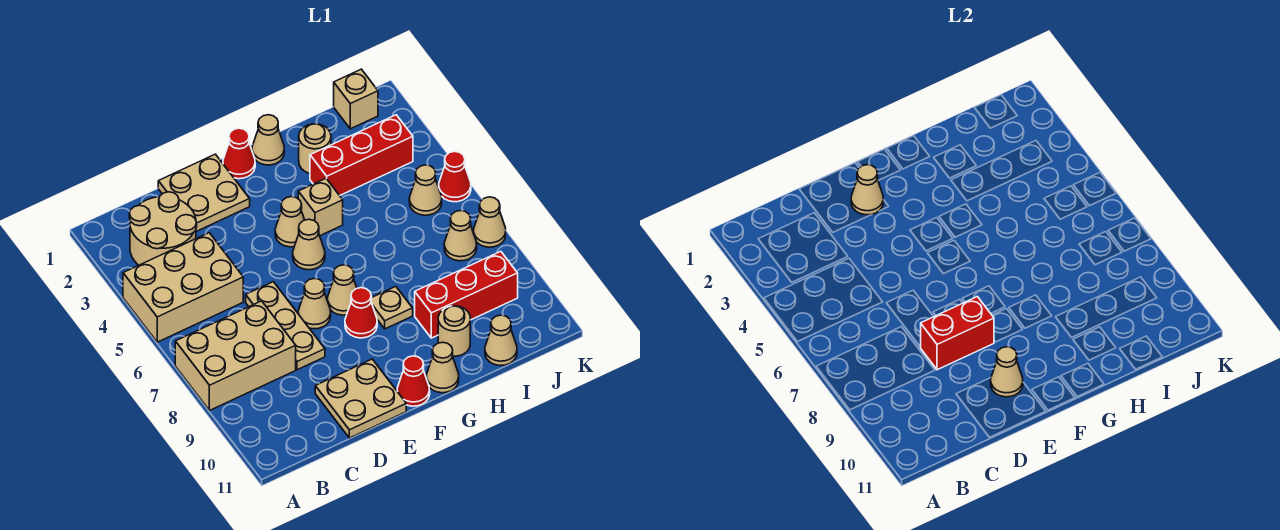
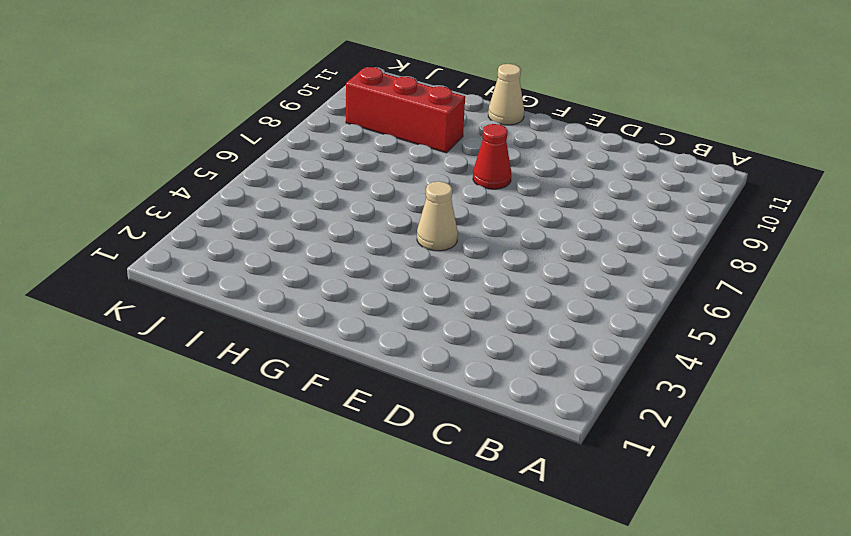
none -> tan brick A4:C5 level 1
none -> tan brick A7:C8 level 1
none -> tan round brick B2:C3 level 1
none -> tan plate D1:E2 level 1

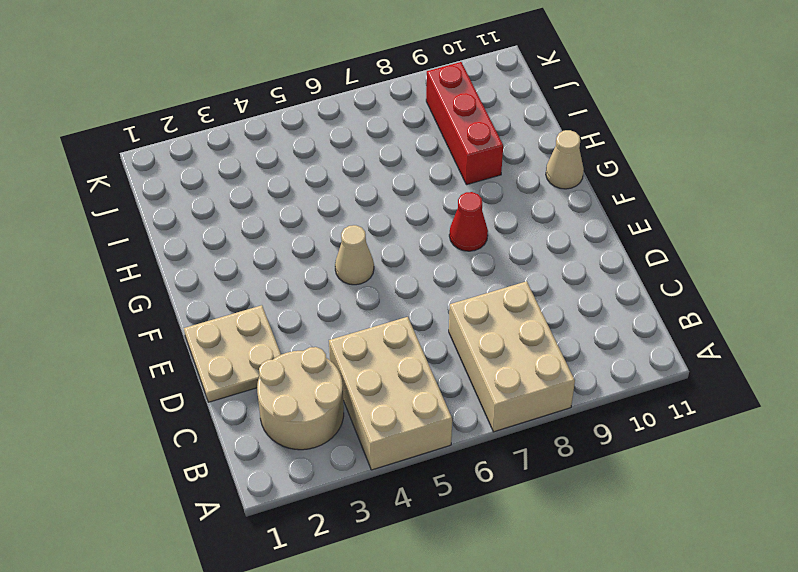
none -> tan plate D6:D8 level 1
none -> tan plate D10:E11 level 1
none -> tan cone E7 level 1
none -> red cone F1 level 1

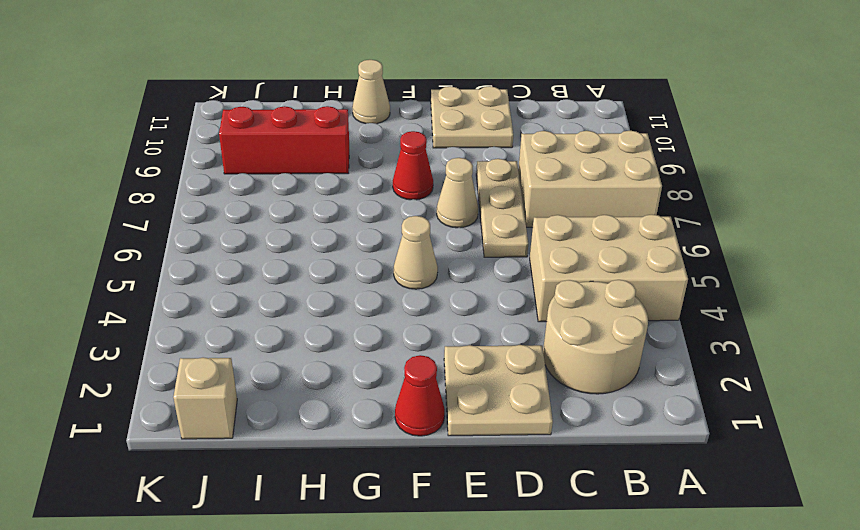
none -> tan cone F4 level 1
none -> tan cone F7 level 1
none -> red cone F11 level 1
none -> tan cone G1 level 1

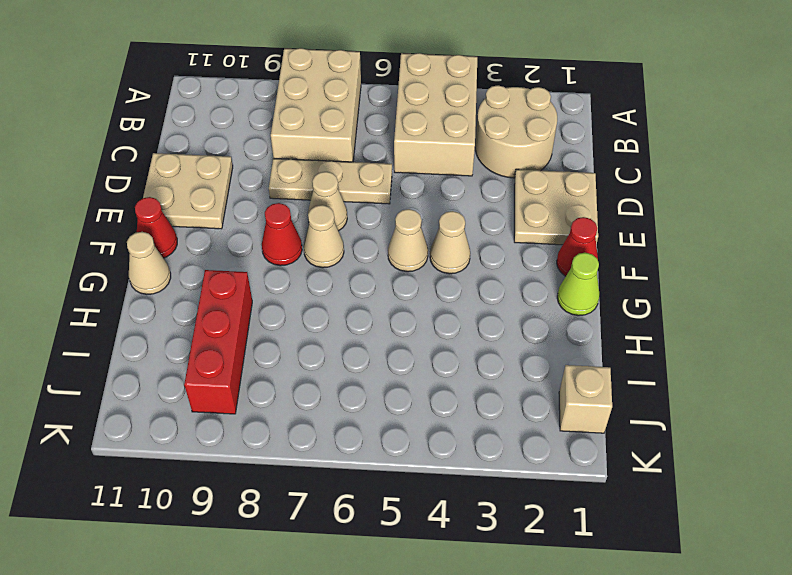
lime cone G1 level 1 -> tan cone G1 level 1
none -> tan brick G4 level 1
none -> tan plate G8 level 1
none -> tan round brick H2 level 1
none -> red brick H3:J3 level 1

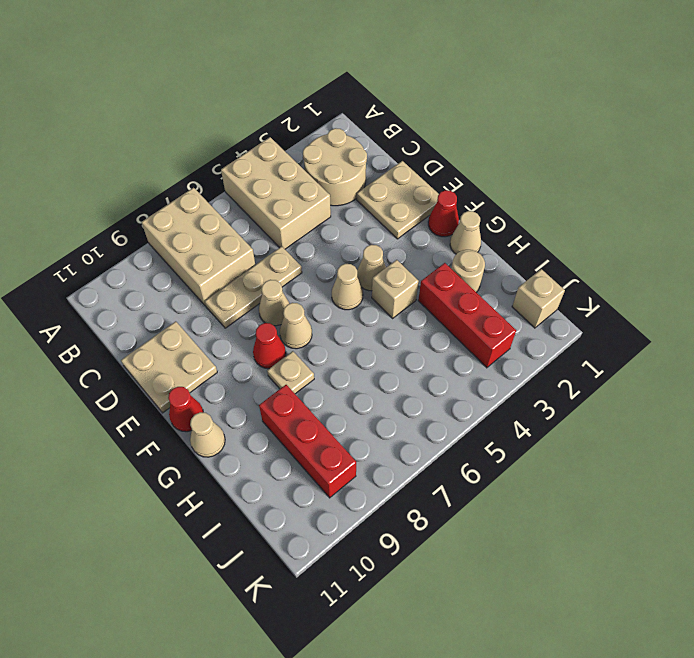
none -> tan round brick H10 level 1
none -> tan cone I11 level 1
none -> tan cone J5 level 1
none -> tan cone J7 level 1

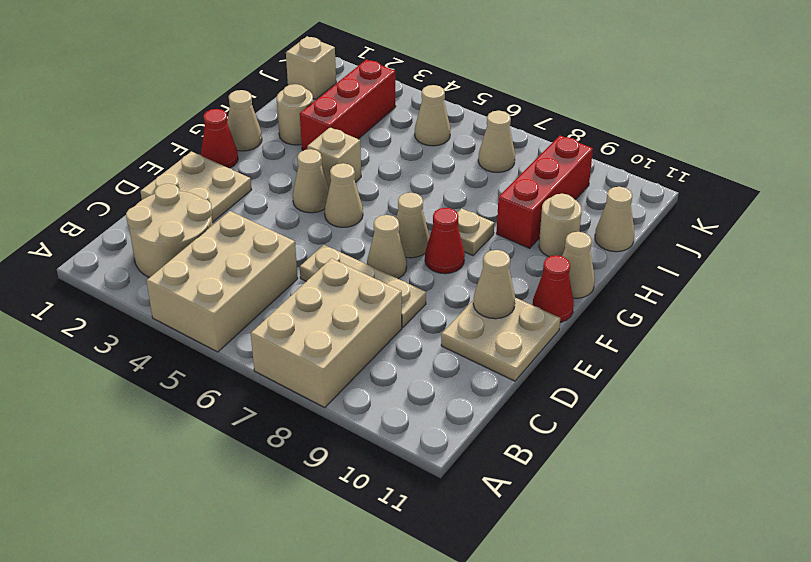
none -> red cone K5 level 1
none -> tan cone K7 level 1
none -> red brick D8:E8 level 2
none -> tan cone E2 level 2

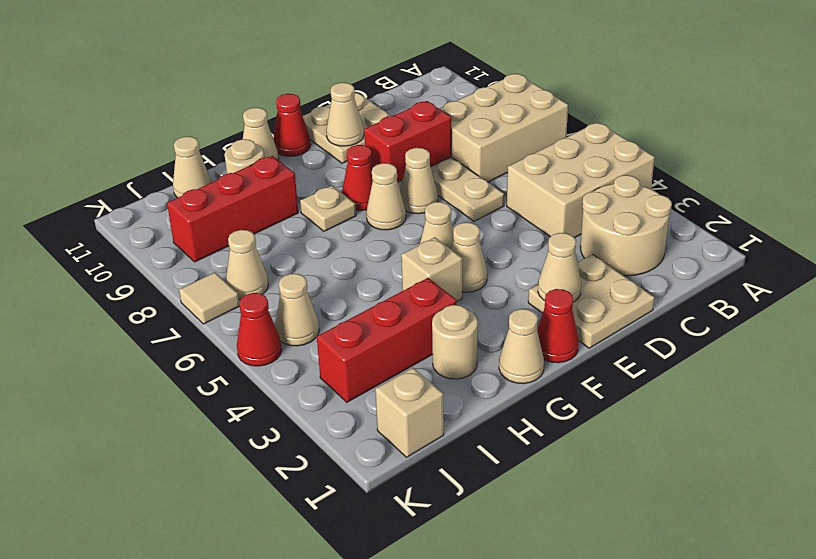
tan tile K7 level 1 -> tan cone K7 level 1

